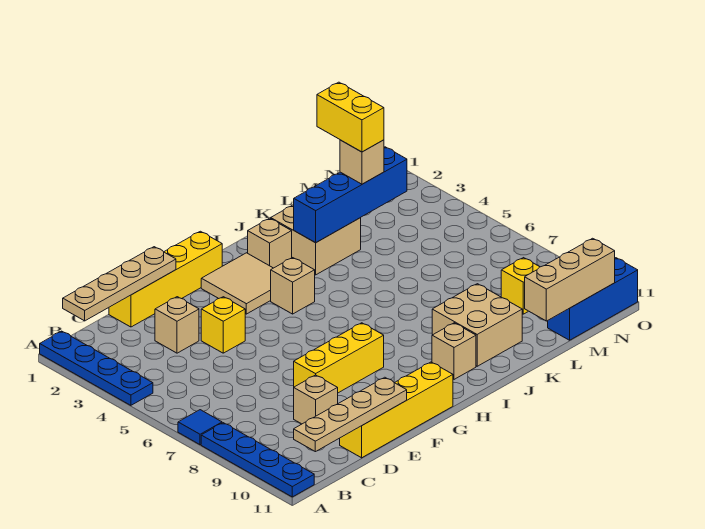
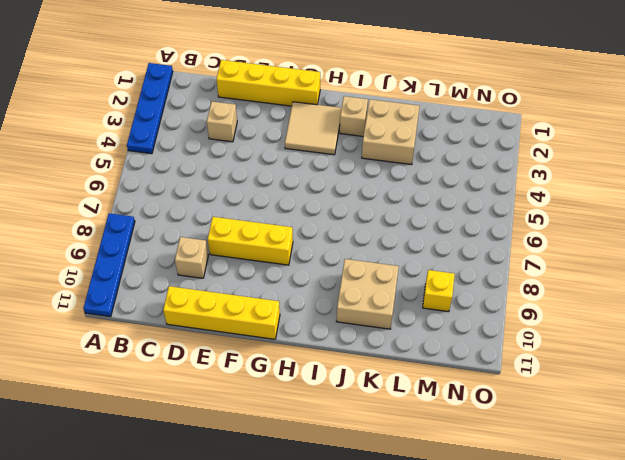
none -> blue tile A7 level 1
none -> yellow brick E4 level 1
none -> tan brick H4 level 1

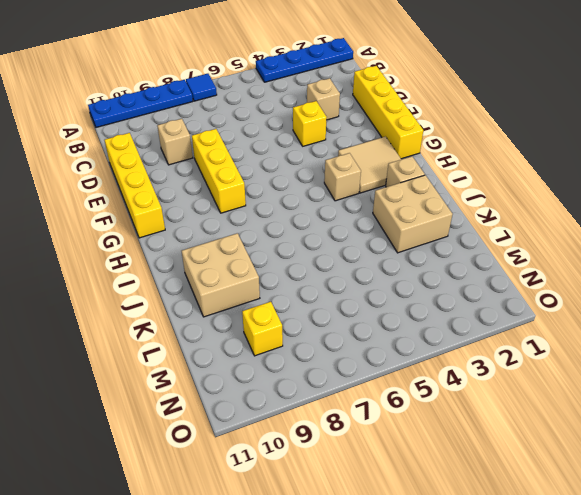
none -> tan brick I10 level 1
none -> blue brick M11:O11 level 1
none -> tan plate B1:E1 level 2

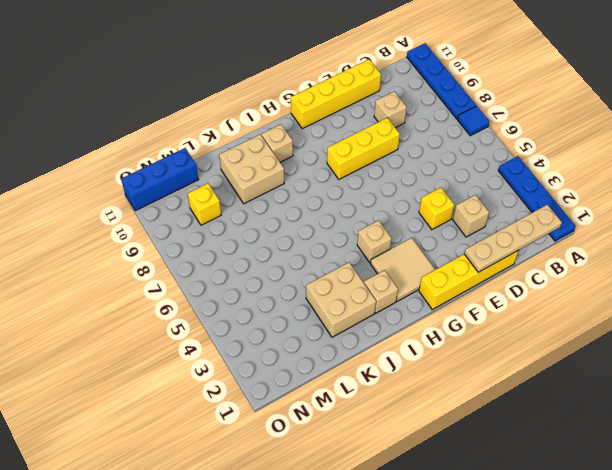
none -> tan plate B11:E11 level 2
none -> blue brick J3:M3 level 2
none -> tan brick L11:N11 level 2

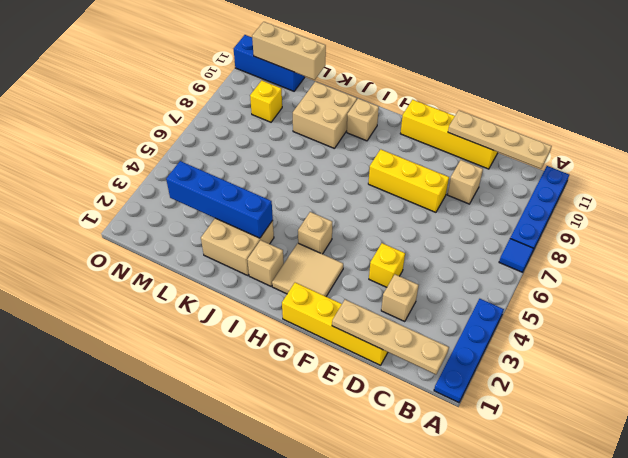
none -> tan brick L3 level 3
none -> yellow brick L2:L3 level 4

